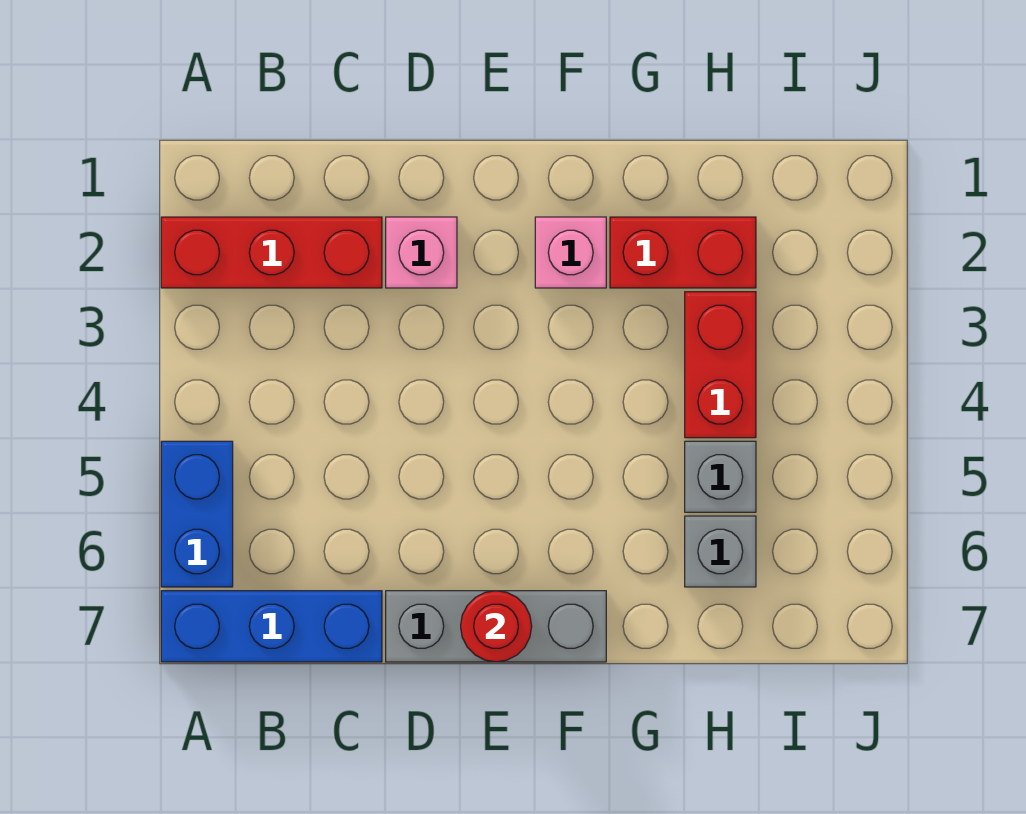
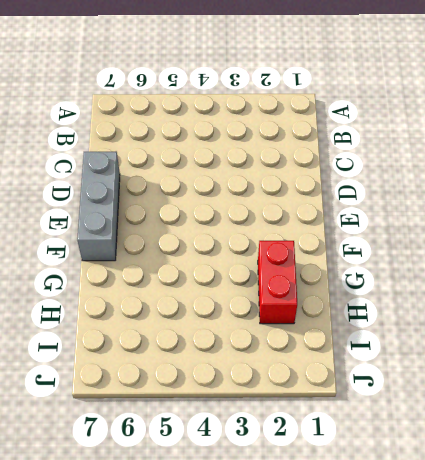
none -> red brick A2:C2 level 1
none -> blue brick A5:A6 level 1

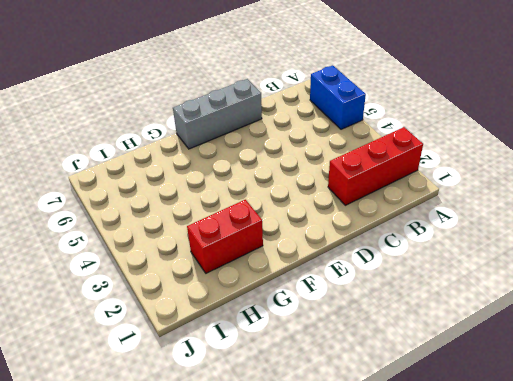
none -> blue brick A7:C7 level 1
none -> pink brick D2 level 1

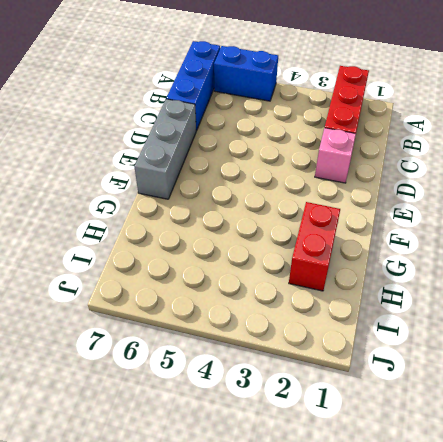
none -> pink brick F2 level 1
none -> red brick H3:H4 level 1

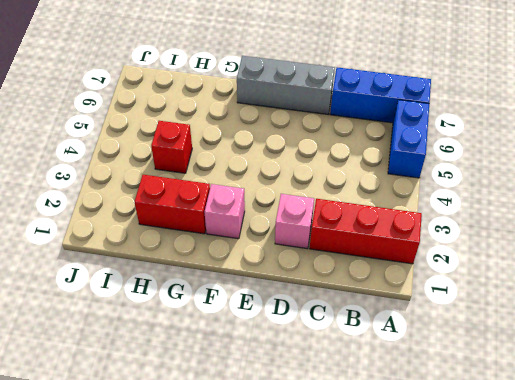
red brick H4 level 1 -> red brick H3:H4 level 1
none -> grey brick H5 level 1
none -> grey brick H6 level 1

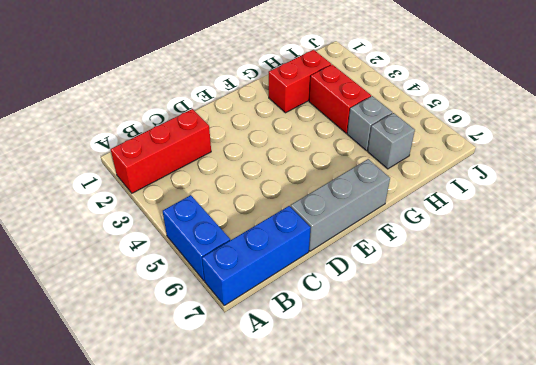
none -> pink brick D2 level 1
none -> pink brick F2 level 1

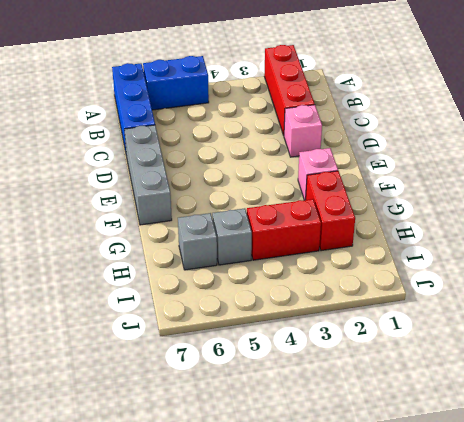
none -> red round brick E7 level 2

